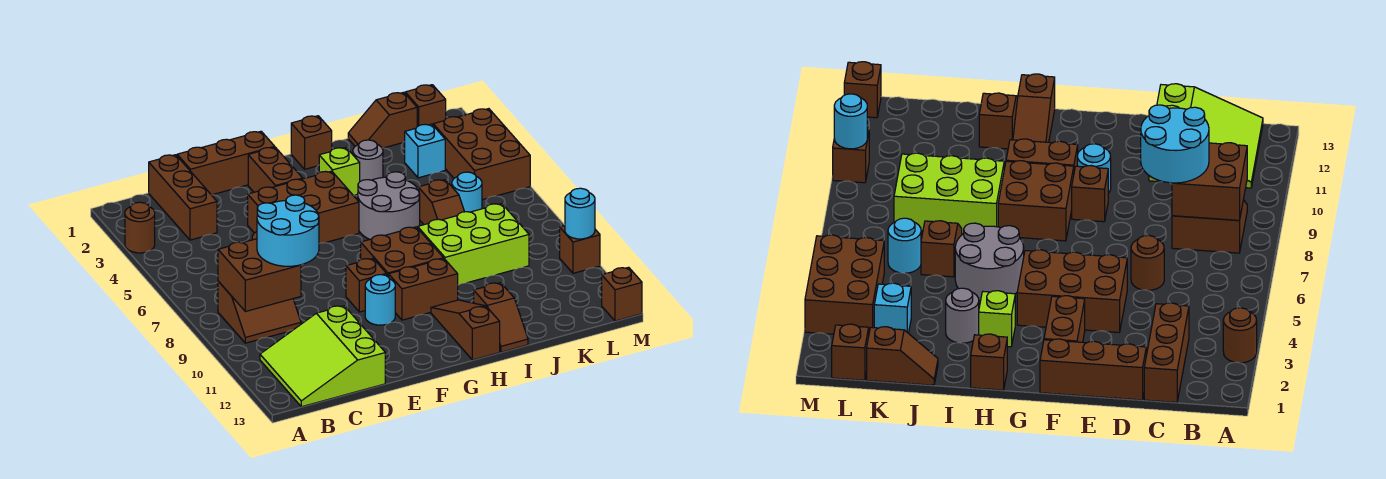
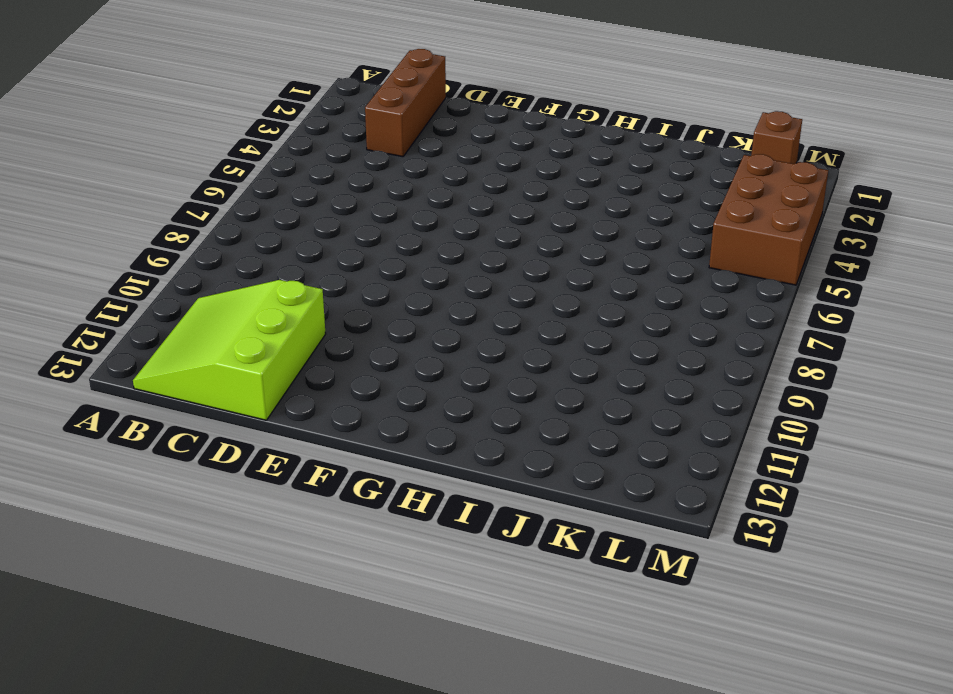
none -> brown round brick A3 level 1
none -> brown slope B8:C9 level 1 top 8
none -> brown brick D1:F1 level 1
none -> brown round brick D6 level 1

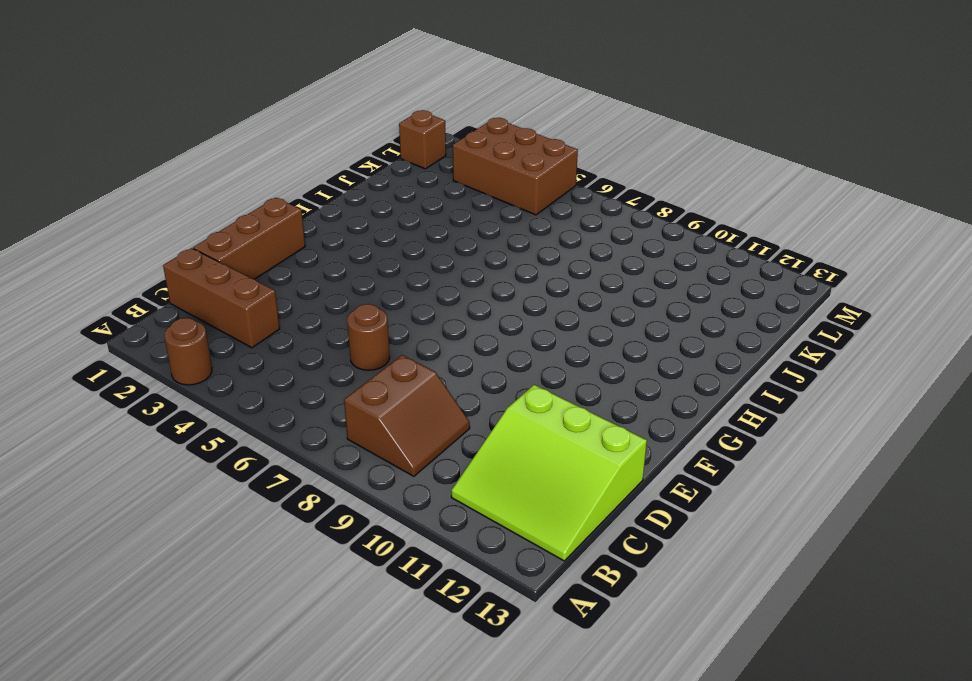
none -> brown brick E4:G5 level 1
none -> brown brick F2:F3 level 1
none -> brown brick F9 level 1
none -> cyan round brick F10 level 1

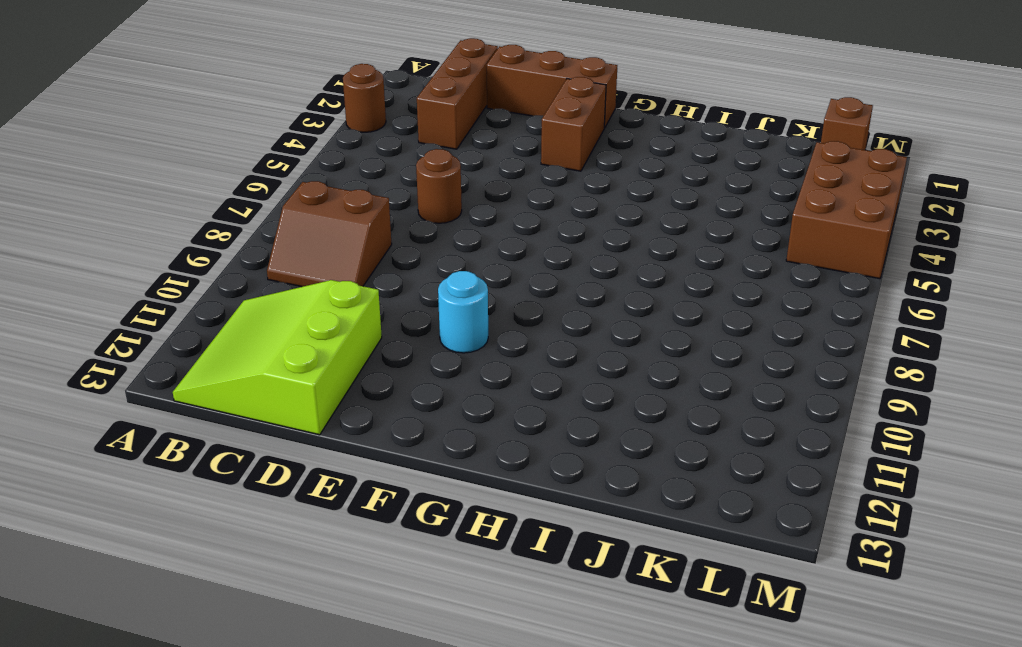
none -> brown brick E4:G5 level 1
none -> brown brick F9 level 1
none -> brown brick G8:H9 level 1
none -> brown brick G10:H10 level 1

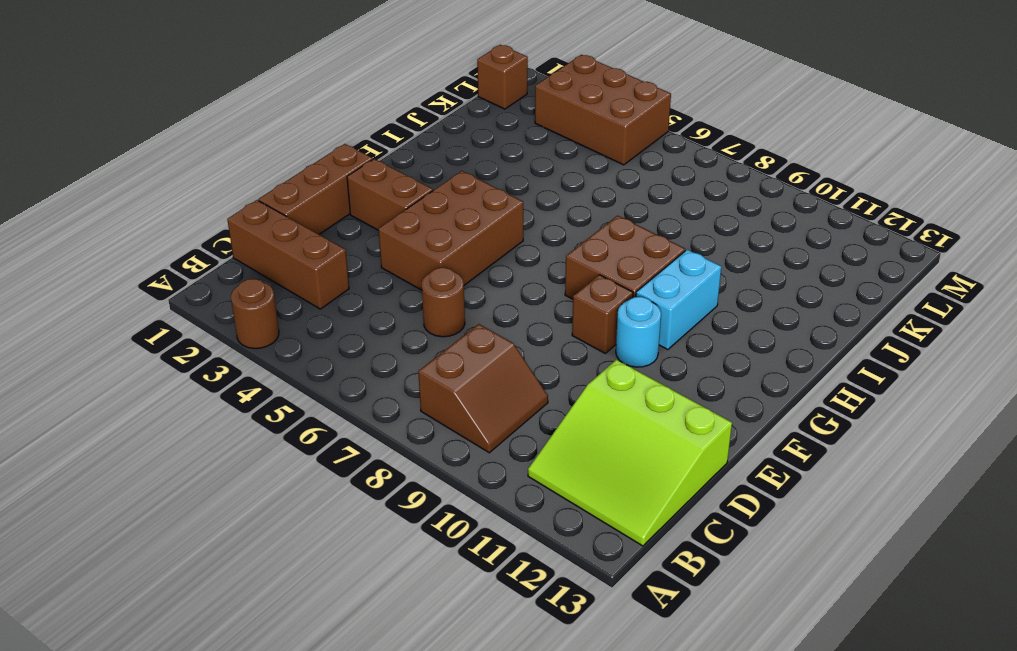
cyan brick G10:H10 level 1 -> brown brick G10:H10 level 1
none -> brown brick H1 level 1
none -> lime brick H3 level 1
none -> grey round brick H5:I6 level 1
none -> brown slope H11:H13 level 1 top 13

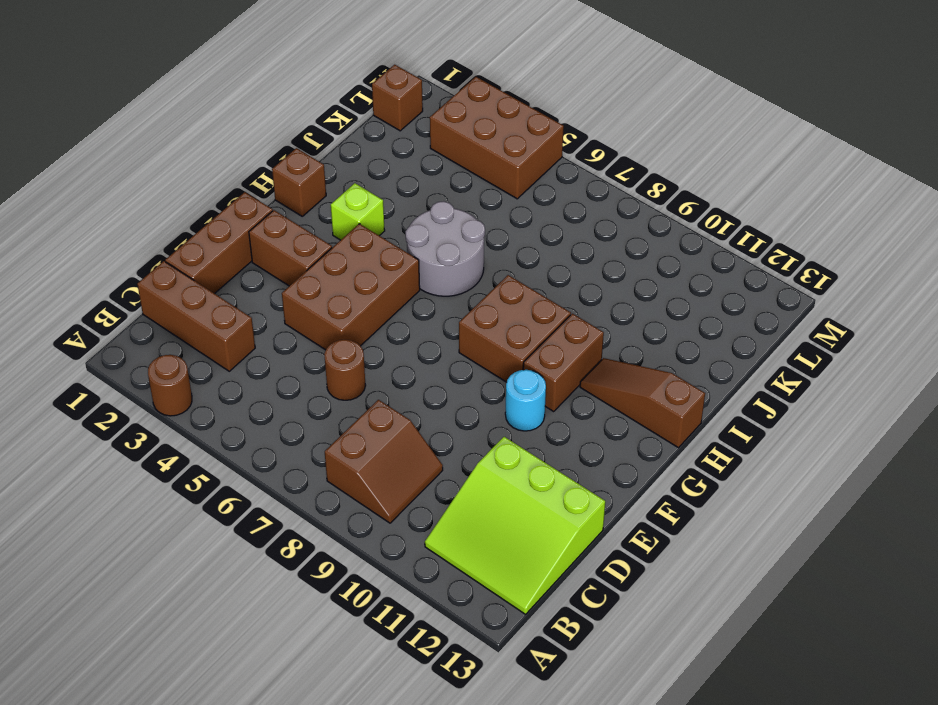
none -> brown brick F9 level 1
none -> grey round brick I3 level 1
none -> lime brick I8:K9 level 1
none -> brown slope I12:I13 level 1 top 12

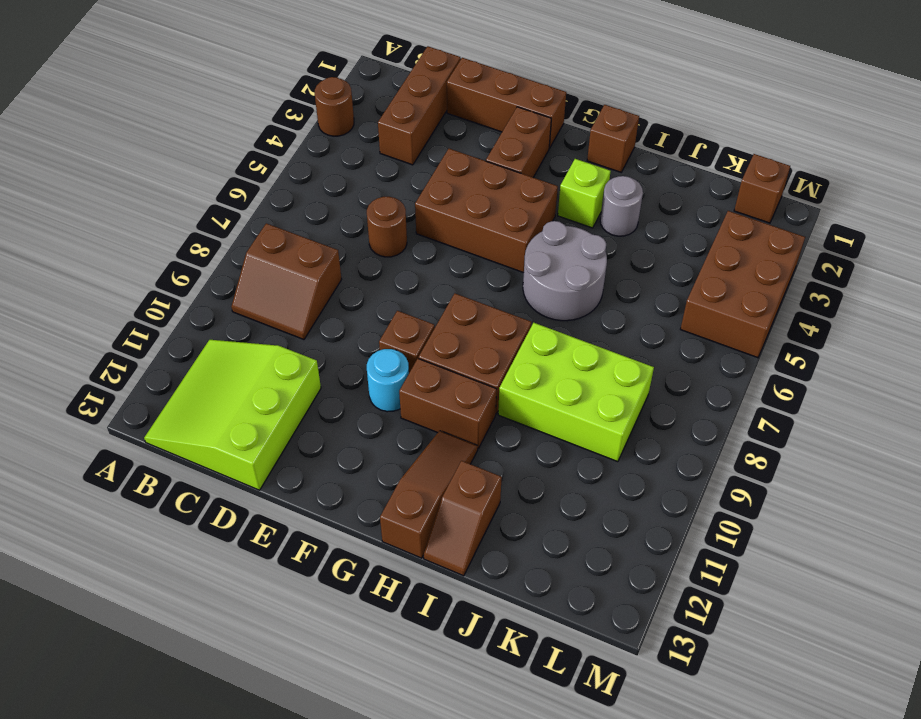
none -> brown slope J1:K1 level 1 top K
none -> brown slope J6:J7 level 1 top 6
none -> cyan brick K3 level 1
none -> cyan round brick K6 level 1

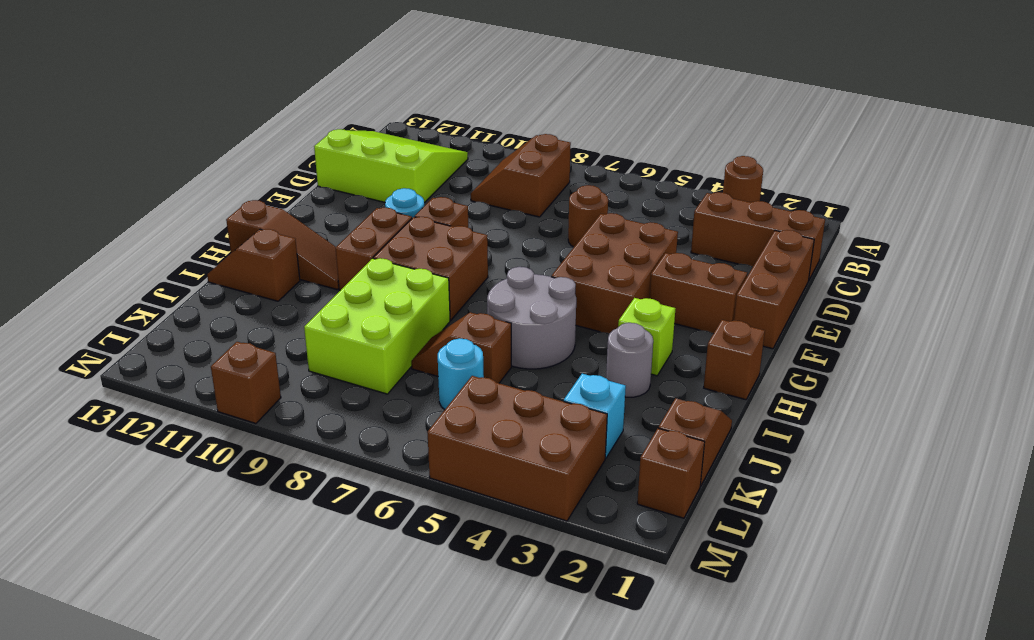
none -> brown brick M13 level 1
none -> brown brick B8:C9 level 2
none -> cyan round brick M10 level 2
none -> cyan round brick C8:D9 level 3

